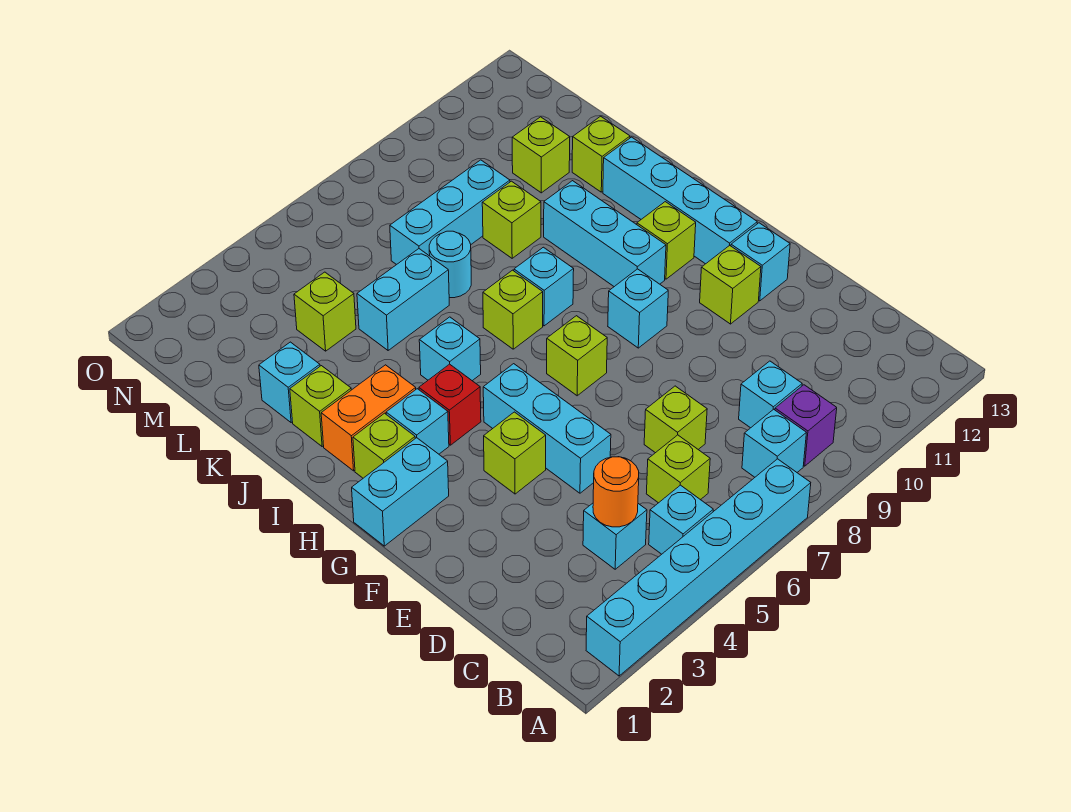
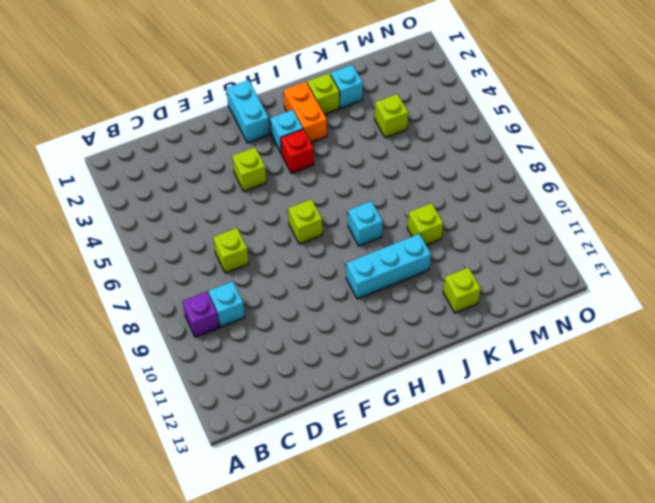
none -> cyan brick A2:A7 level 1
none -> cyan brick B5 level 1
none -> cyan brick B8 level 1
none -> cyan brick C4 level 1

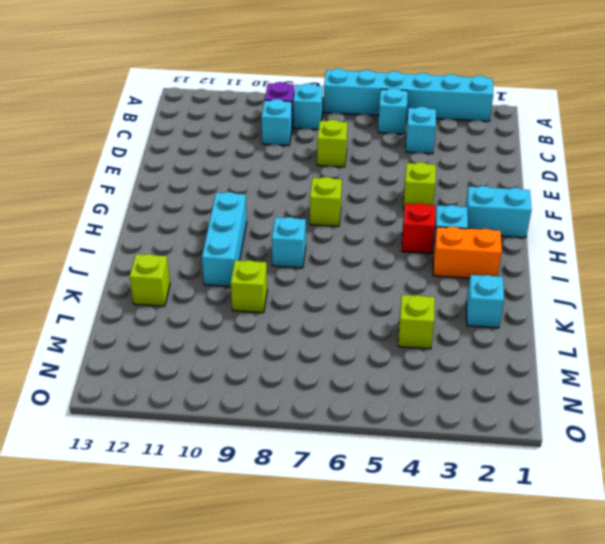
none -> lime brick C6 level 1
none -> cyan brick E5:G5 level 1
none -> lime brick F11 level 1
none -> cyan brick F12 level 1

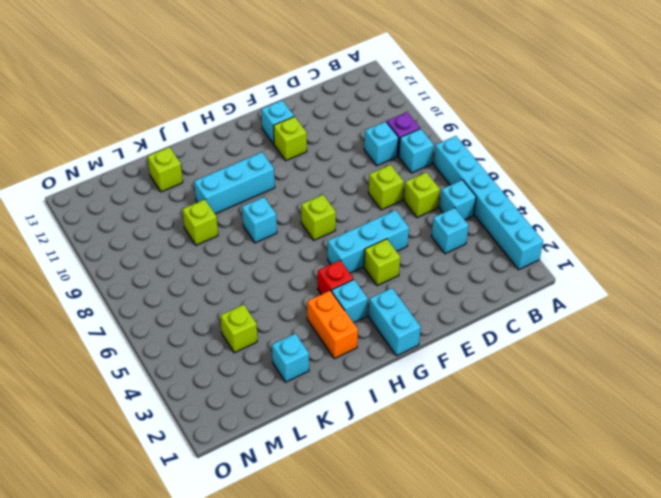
none -> cyan brick G9 level 1
none -> cyan brick G12:J12 level 1
none -> lime brick H2 level 1
none -> lime brick H11 level 1

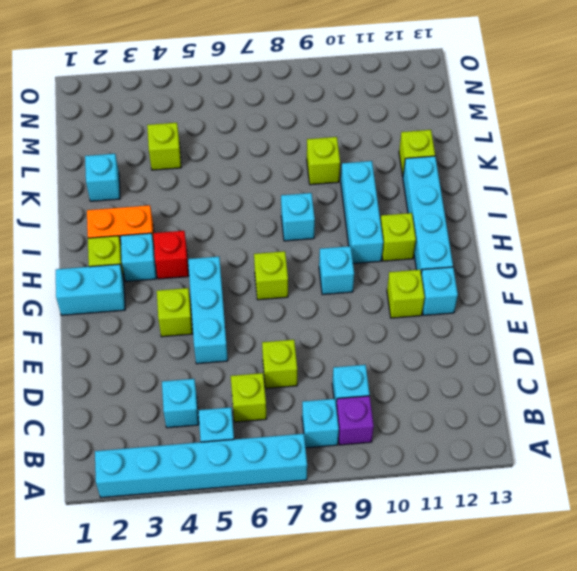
none -> cyan brick I5 level 1
none -> lime brick I7 level 1
none -> lime brick J2 level 1
none -> cyan brick K5:K6 level 1

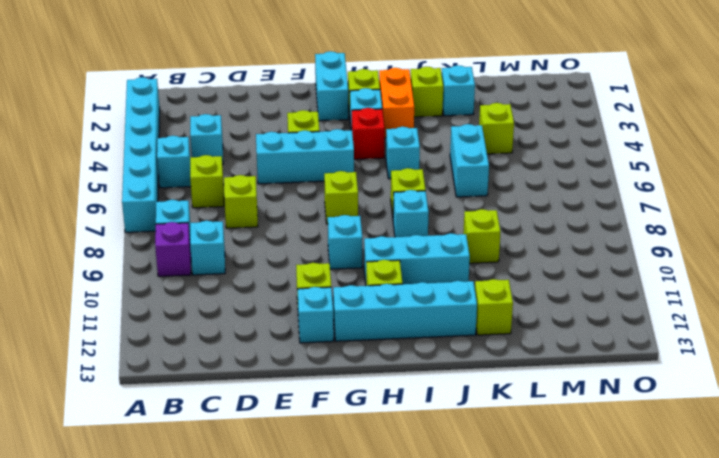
none -> cyan round brick K7 level 1
none -> cyan brick L7:L9 level 1
none -> lime brick L11 level 1
none -> orange round brick C4 level 2

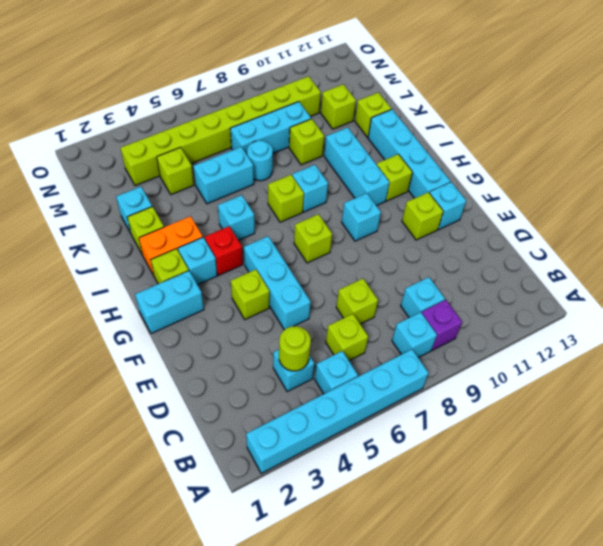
lime round brick C4 level 2 -> orange round brick C4 level 2
lime brick M3:M10 level 1 -> none

